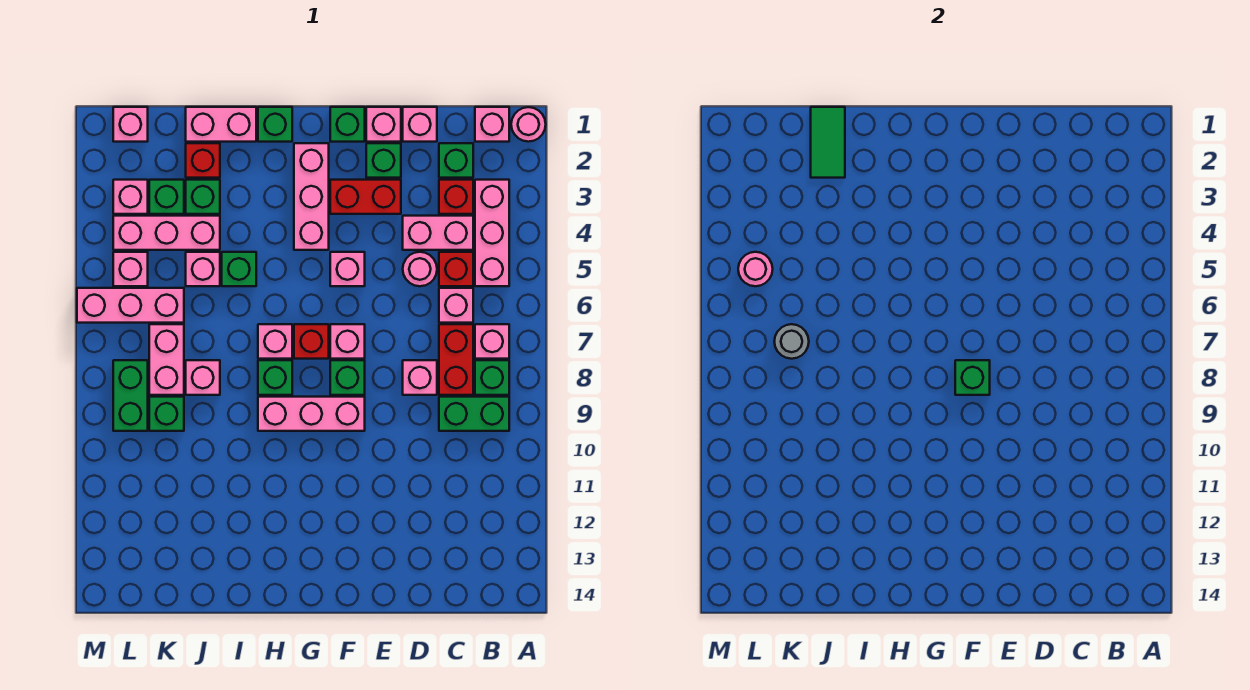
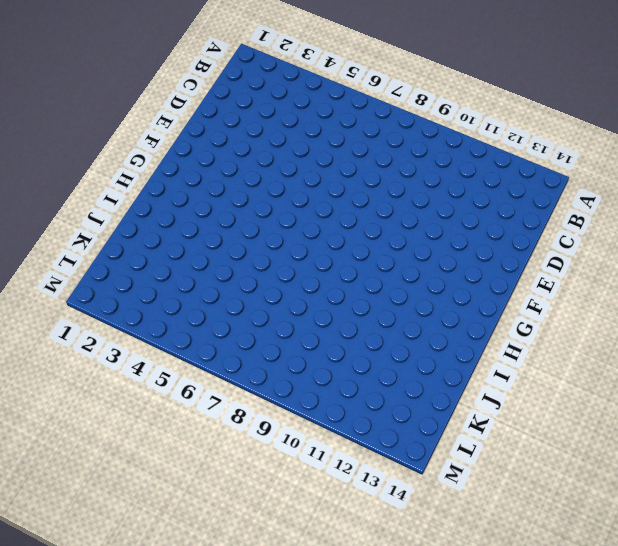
none -> pink round brick A1 level 1
none -> pink brick B1 level 1
none -> pink brick B3:B5 level 1
none -> pink brick B7 level 1

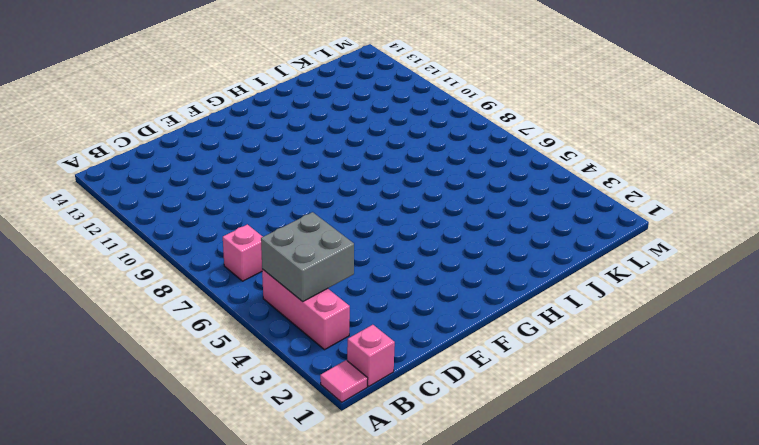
pink tile A1 level 1 -> pink round brick A1 level 1
grey brick B4:C5 level 2 -> none
none -> green brick B8 level 1
none -> green brick B9:C9 level 1
none -> green brick C2 level 1
none -> red brick C3 level 1

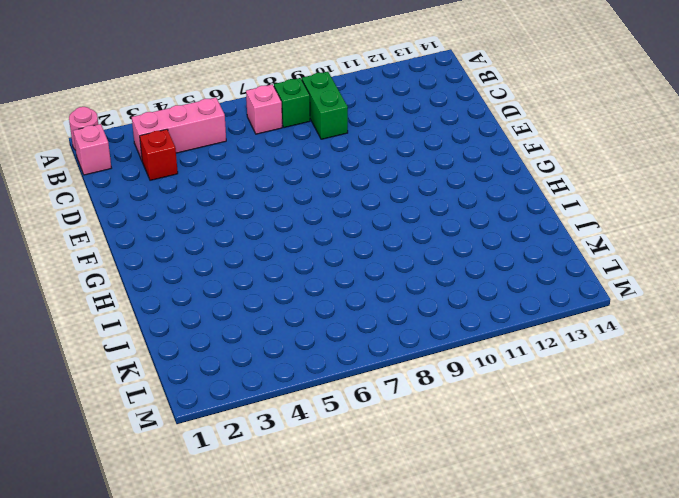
none -> green brick C2 level 1
none -> pink brick C4:D4 level 1
none -> red brick C5 level 1
none -> pink brick C6 level 1

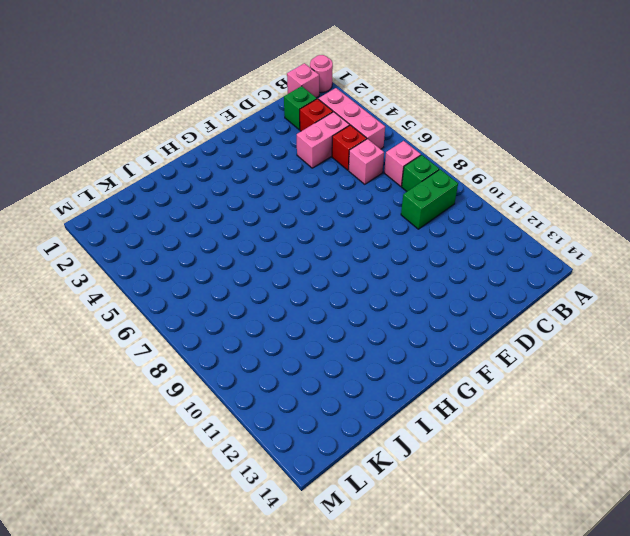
none -> red brick C7:C8 level 1
none -> pink brick D1 level 1
none -> pink round brick D5 level 1
none -> pink brick D8 level 1

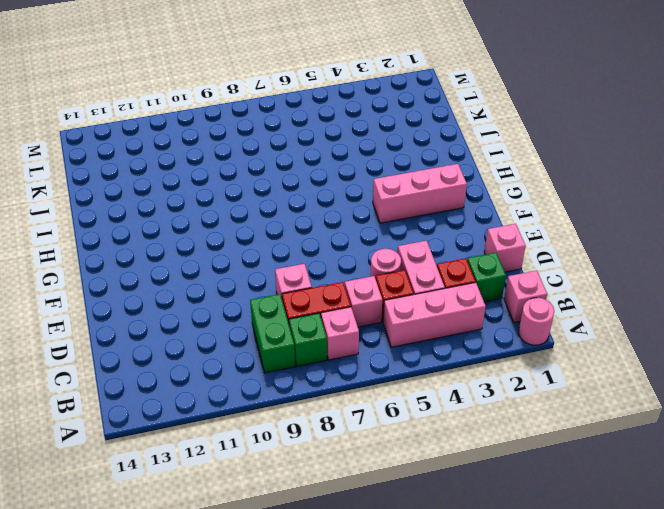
none -> pink brick E1 level 1
none -> green brick E2 level 1
none -> red brick E3:F3 level 1
none -> green brick F1 level 1

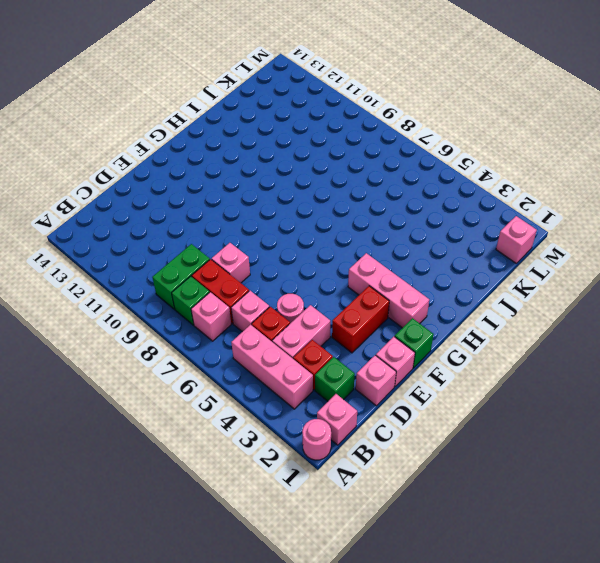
none -> green brick E2 level 1
none -> pink brick F5 level 1
none -> pink brick F7 level 1
none -> green brick F8 level 1

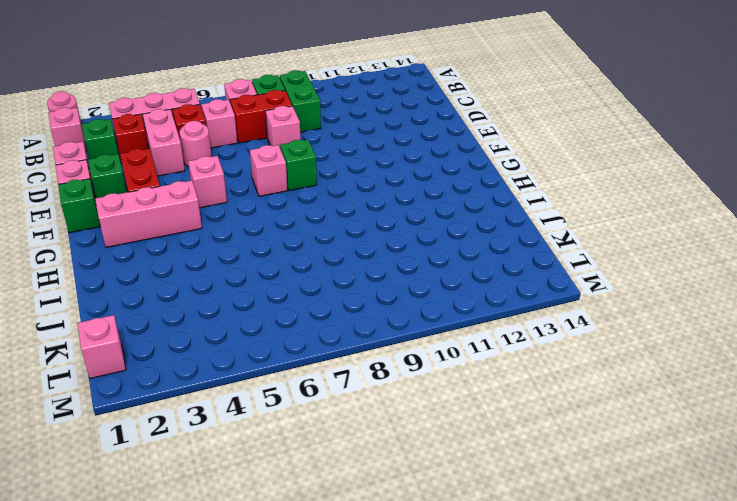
none -> pink brick F9:H9 level 1
none -> red brick G7 level 1
none -> green brick H1 level 1
none -> pink brick H7 level 1

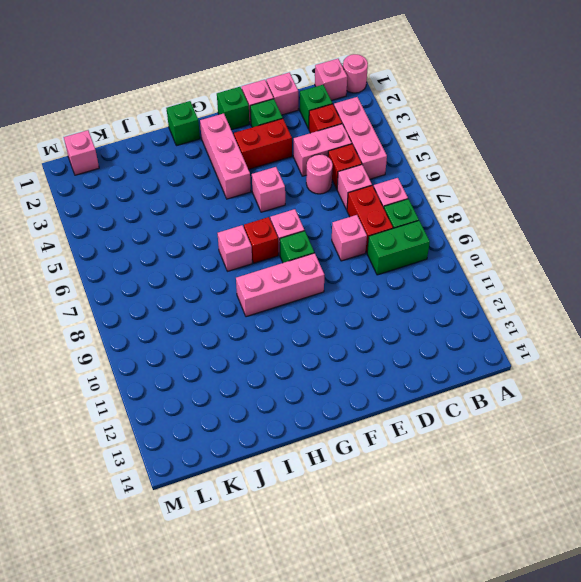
none -> green brick H8 level 1
none -> pink brick I1:J1 level 1
none -> green brick I5 level 1
none -> red brick J2 level 1

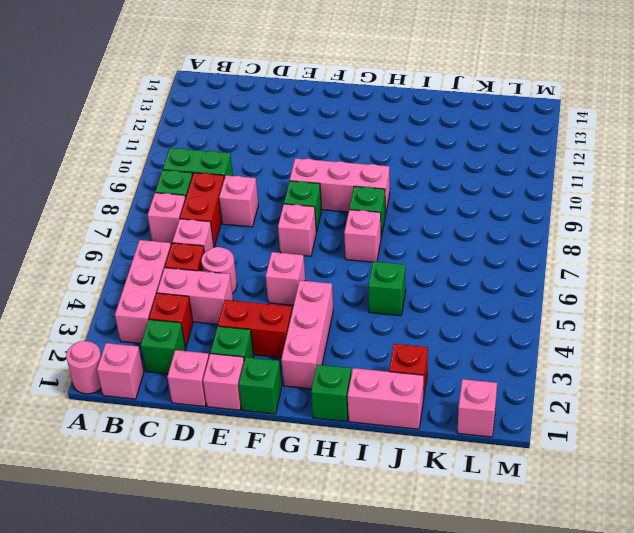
none -> red brick G7 level 1
none -> green brick J3 level 1
none -> pink brick J4:L4 level 1
none -> pink brick J5 level 1

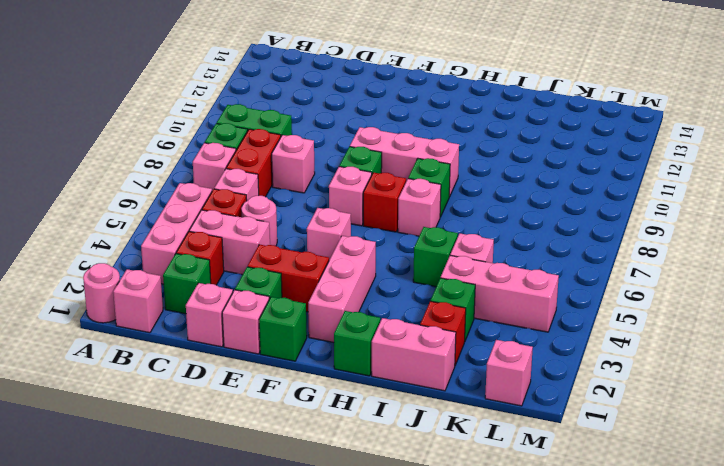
none -> pink brick J8 level 1
none -> green brick K3 level 1
none -> pink brick K6:M6 level 1
none -> pink brick K7:K8 level 1

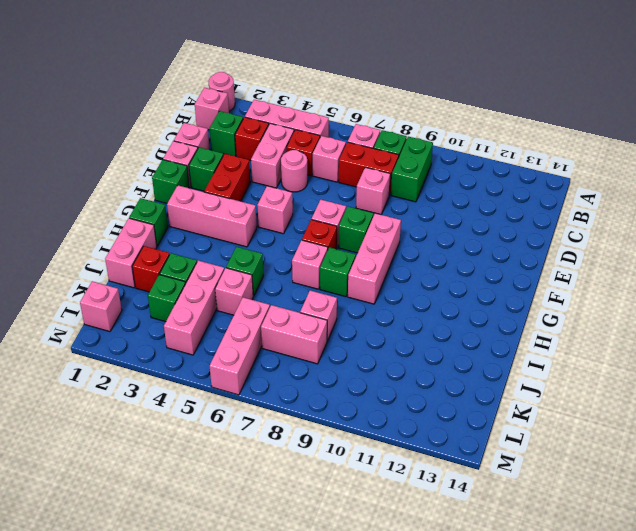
none -> green brick K9 level 1
none -> pink brick L3 level 1
none -> pink brick L5 level 1
none -> green brick L8:L9 level 1

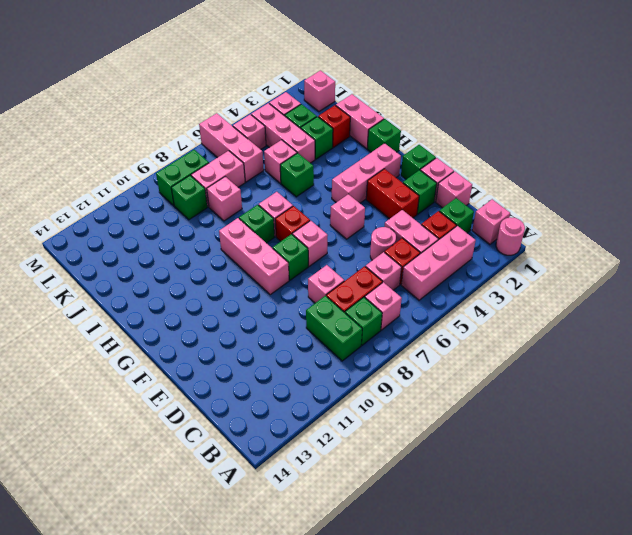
none -> green brick F8 level 2
none -> green tile J1:J2 level 2
none -> grey round brick K7 level 2
none -> pink round brick L5 level 2

